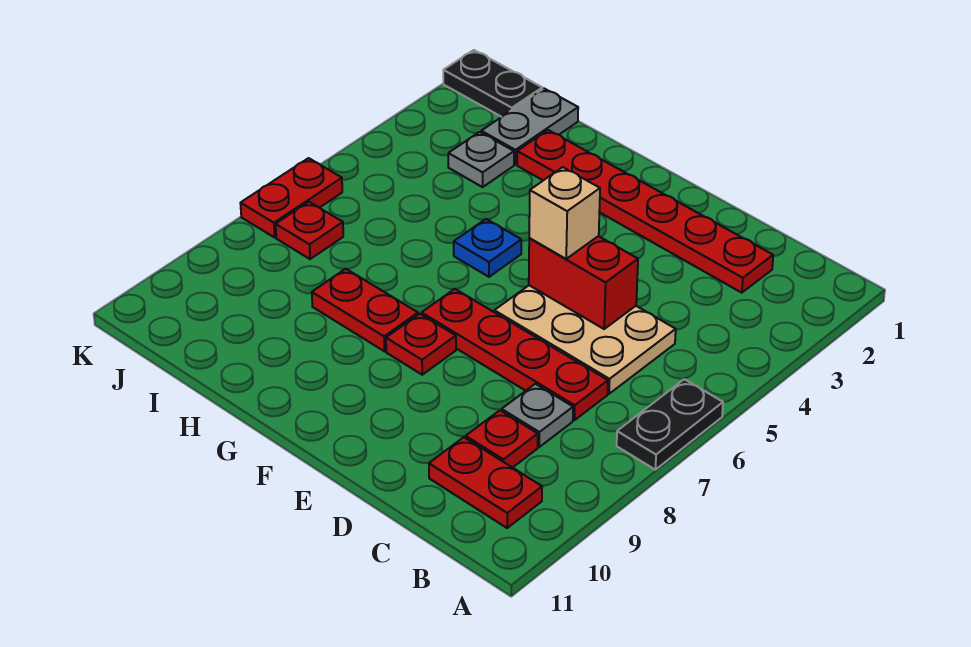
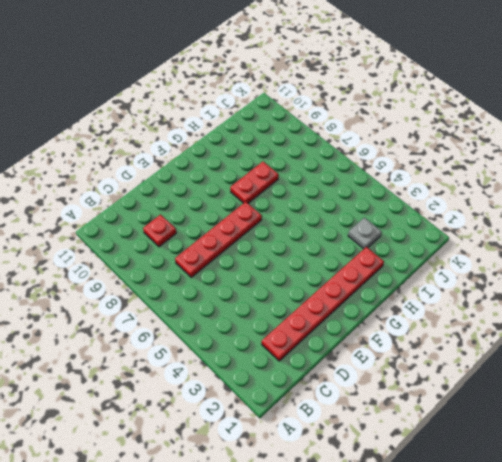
none -> black plate A6:A7 level 1
none -> red plate B10:C10 level 1
none -> tan plate C5:E6 level 1

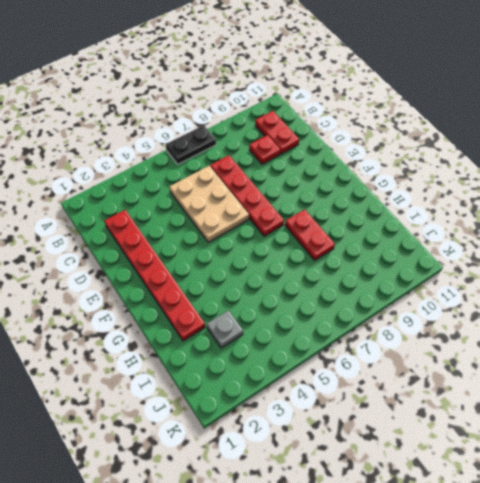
none -> grey plate C8 level 1
none -> red plate F8 level 1
none -> blue plate G5 level 1

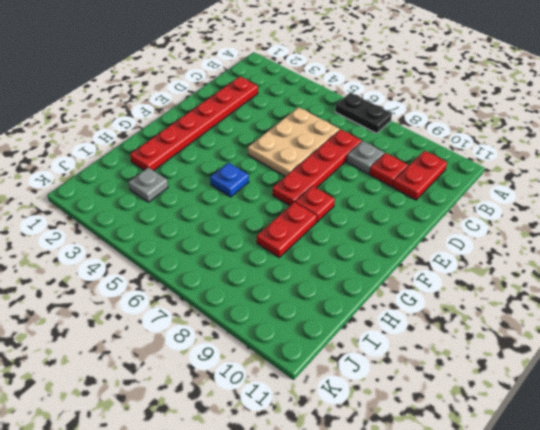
none -> grey plate I1:I2 level 1
none -> black plate J1:K1 level 1
none -> red plate J7 level 1

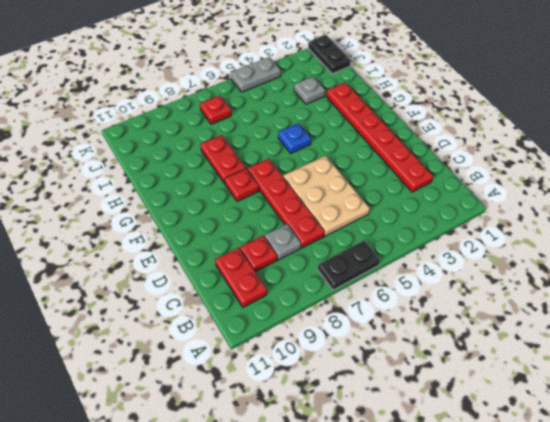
grey plate K4:K5 level 1 -> grey plate I1:I2 level 1
none -> red plate K6:K7 level 1
none -> red brick D5:E5 level 2
none -> tan brick E5 level 3

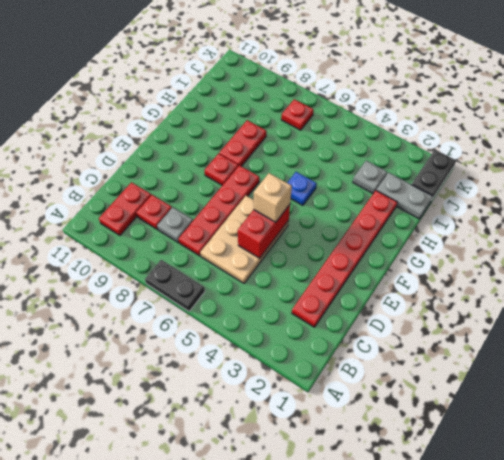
none -> red plate K6:K7 level 1

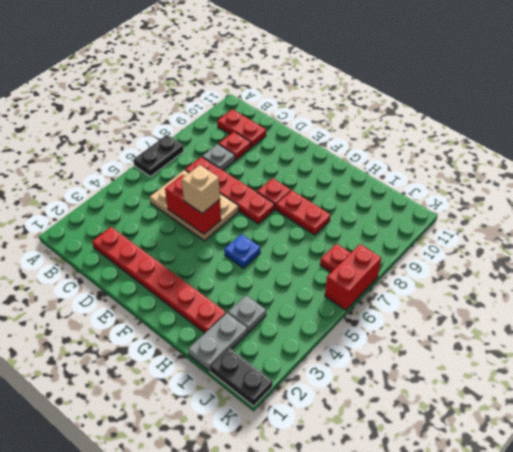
red brick K6:K7 level 1 -> red plate K6:K7 level 1

